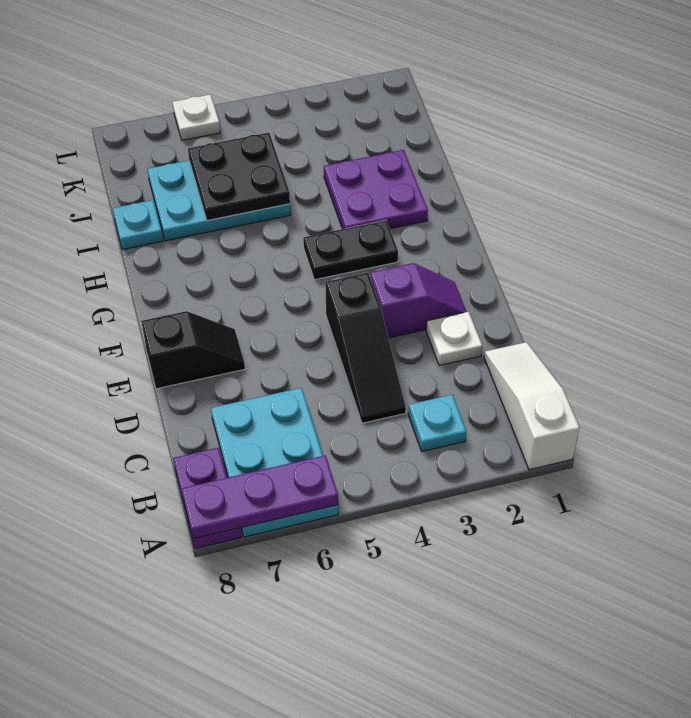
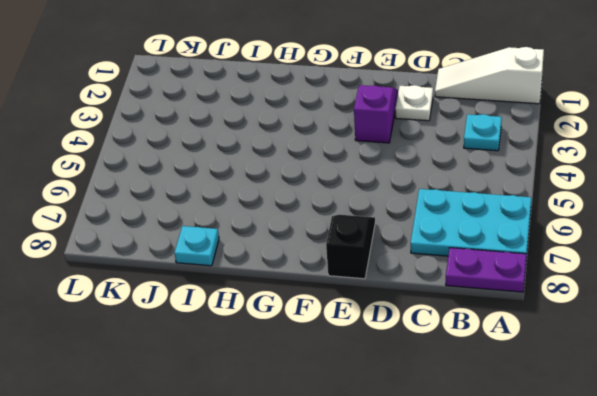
none -> black slope C4:E4 level 1 top E
none -> black plate G3:G4 level 1
none -> purple plate H2:I3 level 1

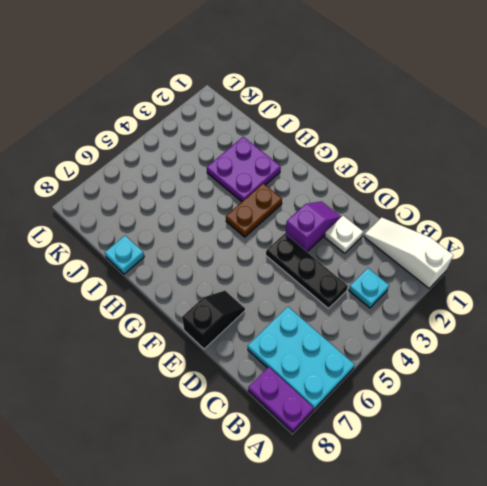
black plate C4:E4 level 1 -> black slope C4:E4 level 1 top E
brown plate G3:G4 level 1 -> black plate G3:G4 level 1
none -> cyan plate I5:J7 level 1
none -> white plate L6 level 1
none -> purple plate A6:A8 level 2

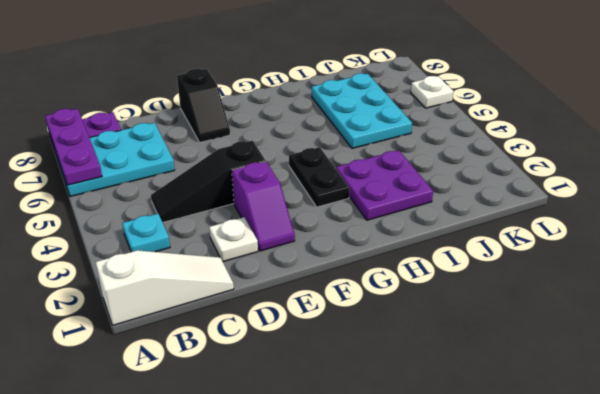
none -> cyan plate I8 level 1
none -> black plate I5:J6 level 2

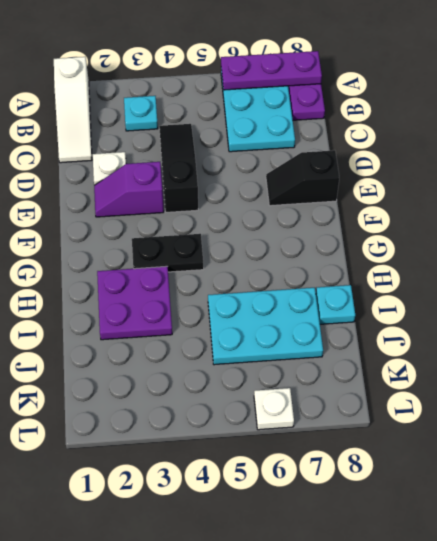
none -> black plate I5:J6 level 2

